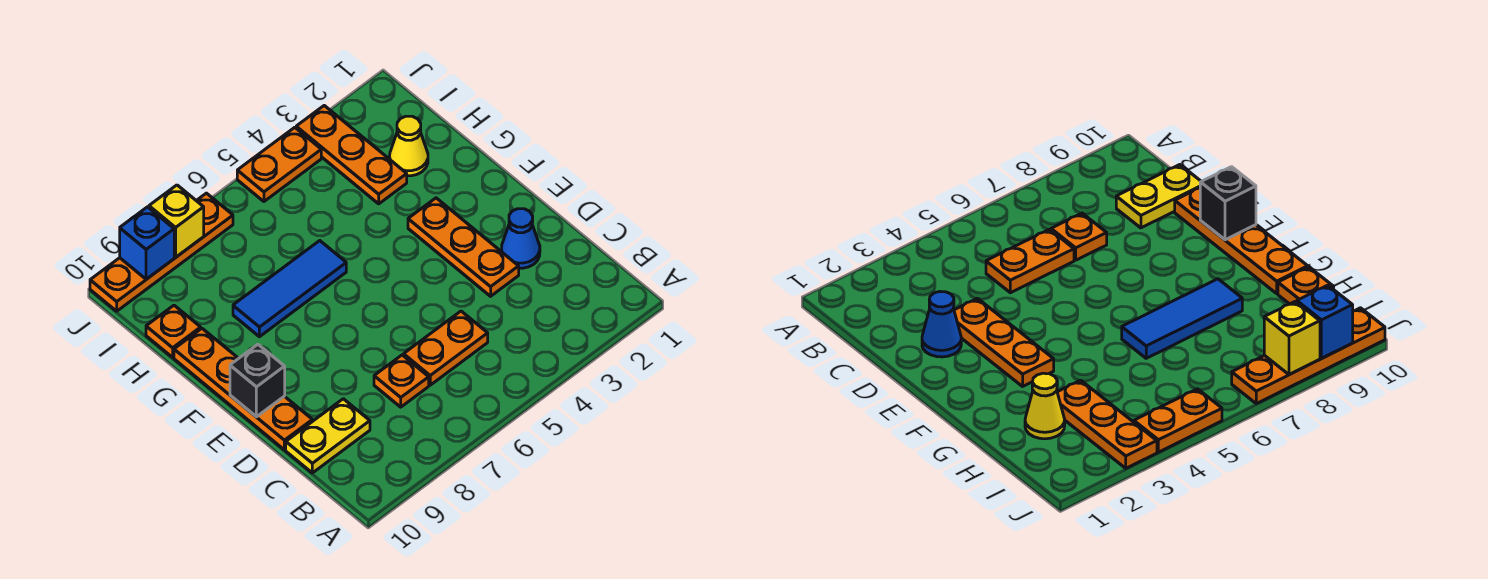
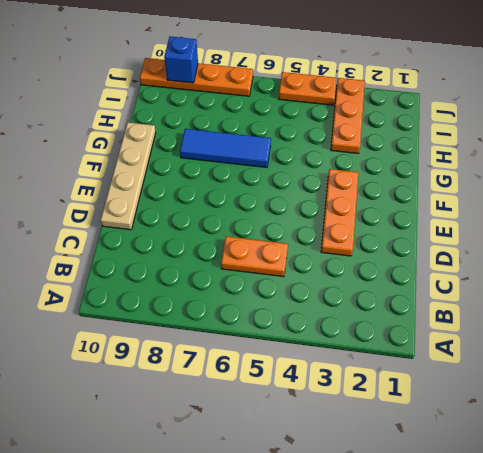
tan plate D10:G10 level 1 -> orange plate D10:G10 level 1
none -> orange plate C7 level 1
none -> yellow plate C9:C10 level 1
none -> blue cone D2 level 1

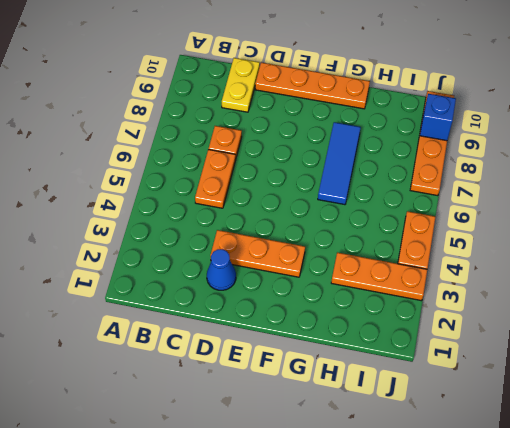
none -> yellow cone H2 level 1
none -> orange plate H10 level 1
none -> black brick E10 level 2

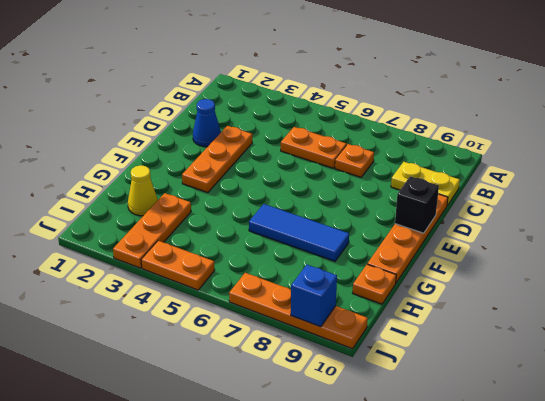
none -> yellow brick J8 level 2

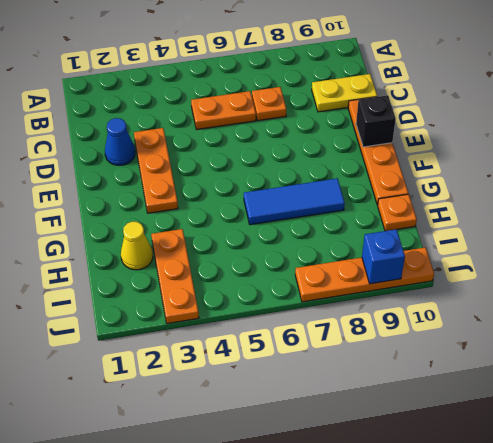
none -> orange plate J4:J5 level 1
none -> yellow brick J8 level 2

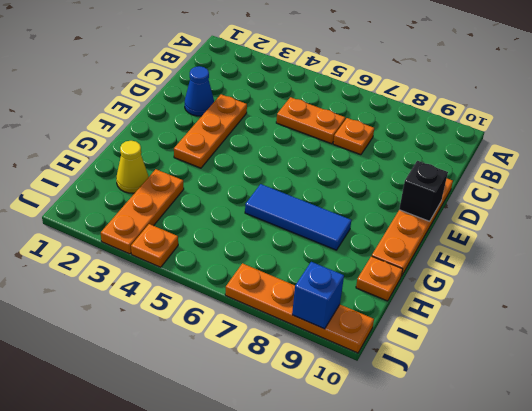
orange plate J4 level 1 -> orange plate J4:J5 level 1
none -> yellow plate C9:C10 level 1
none -> yellow brick J8 level 2

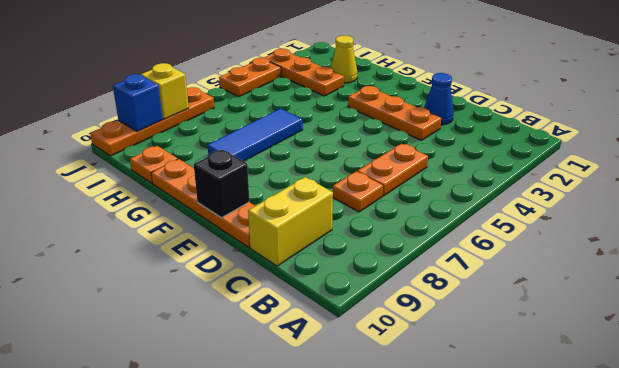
yellow brick C9:C10 level 1 -> yellow plate C9:C10 level 1

